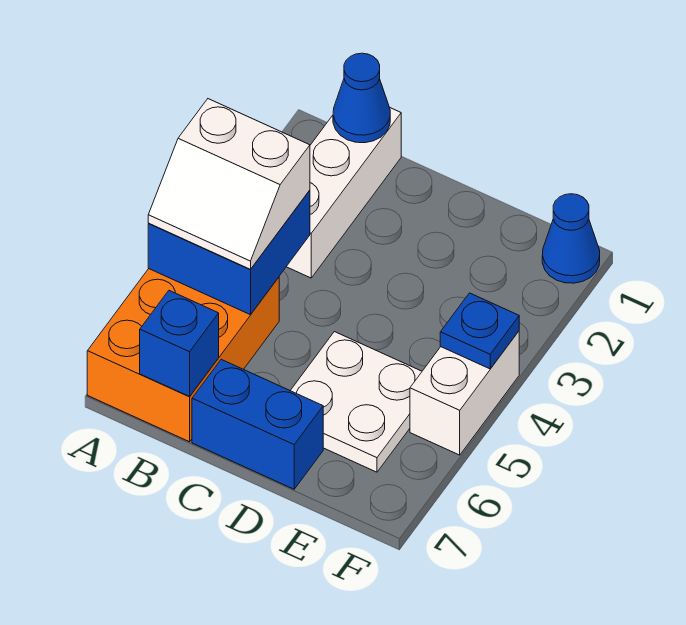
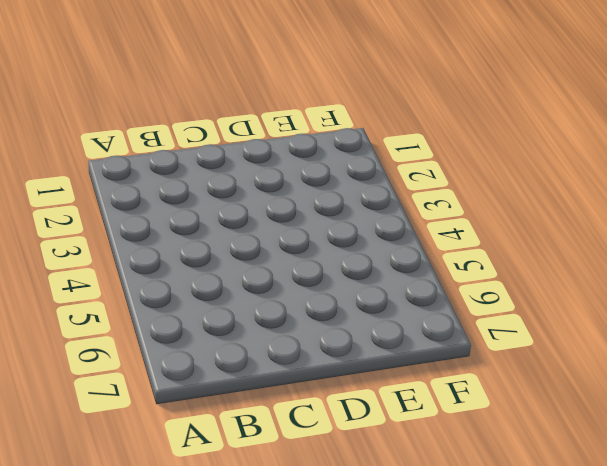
none -> orange brick A5:B7 level 1
none -> white brick B1:B3 level 1

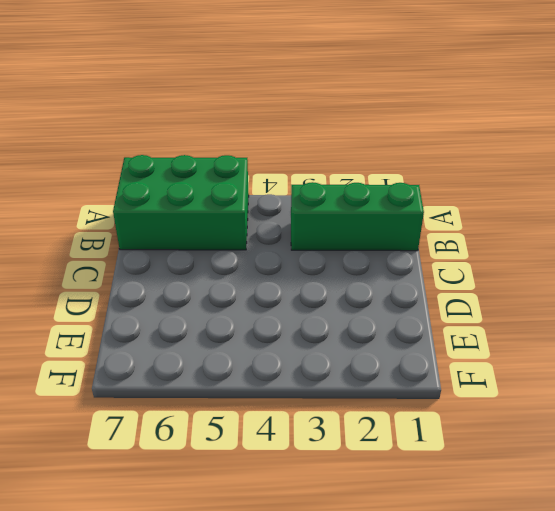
green brick A5:B7 level 1 -> orange brick A5:B7 level 1
green brick B1:B3 level 1 -> white brick B1:B3 level 1
none -> blue brick C7:D7 level 1
none -> white plate D5:E6 level 1

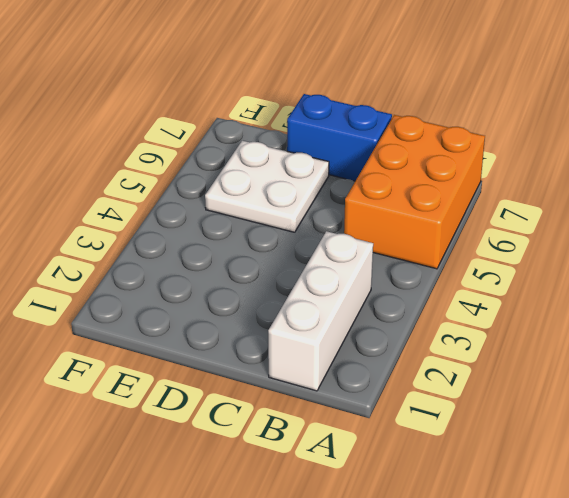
none -> blue cone F1 level 1
none -> white brick F4:F5 level 1

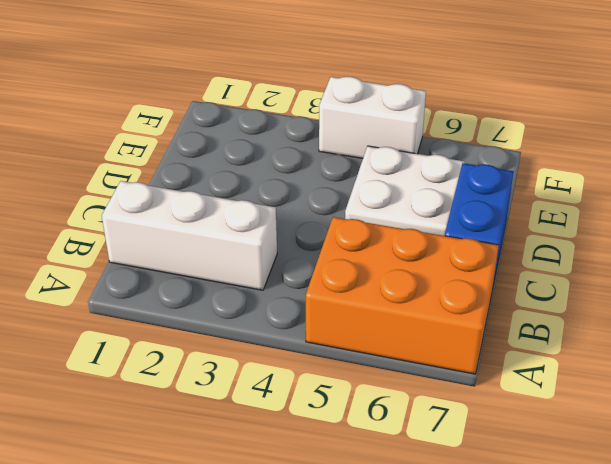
none -> blue cone F1 level 1
none -> blue brick A4:B5 level 2

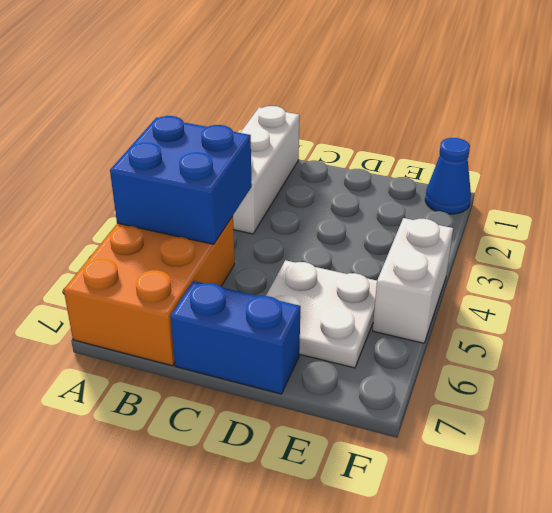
none -> blue cone B1 level 2
none -> blue brick B7 level 2

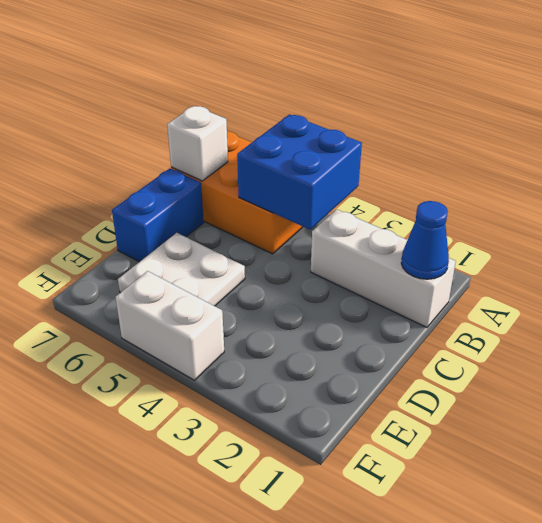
white brick B7 level 2 -> blue brick B7 level 2
none -> blue cone F1 level 1
none -> blue plate F4 level 2

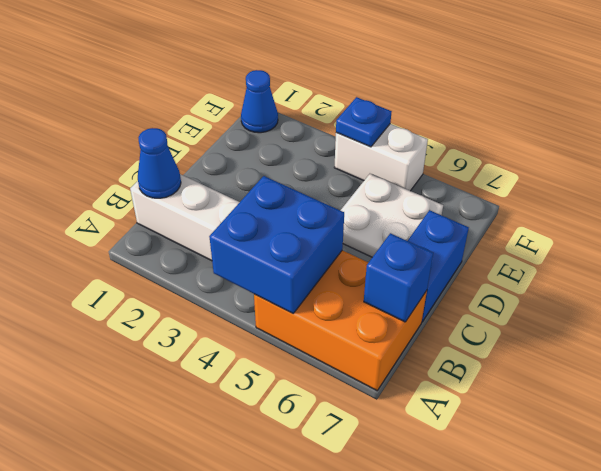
none -> white slope A4:B5 level 3 top 4

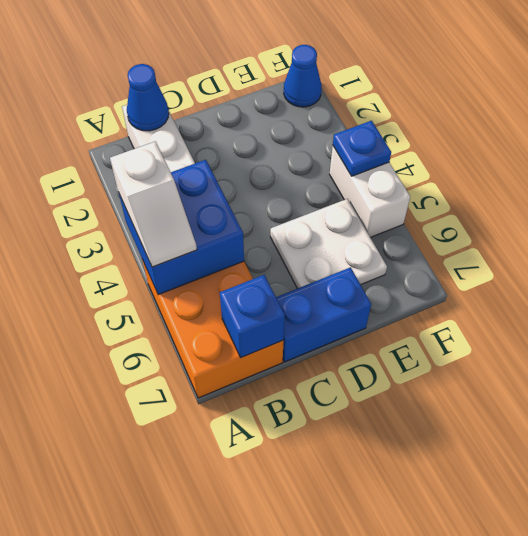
white slope A4:A5 level 3 top 4 -> white slope A4:B5 level 3 top 4

